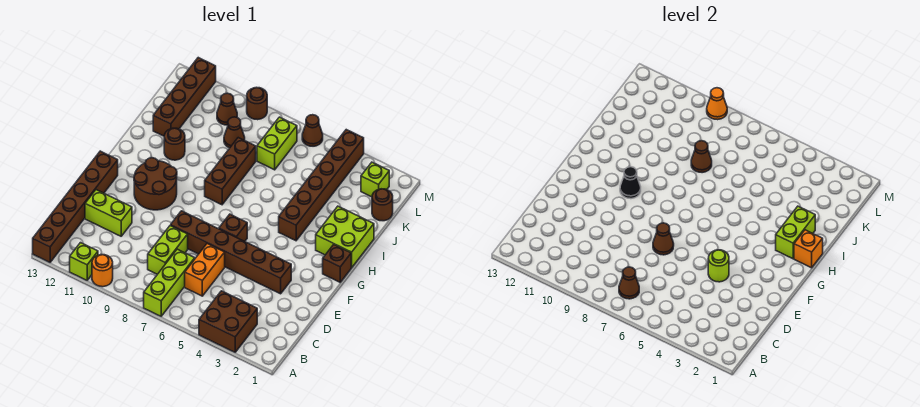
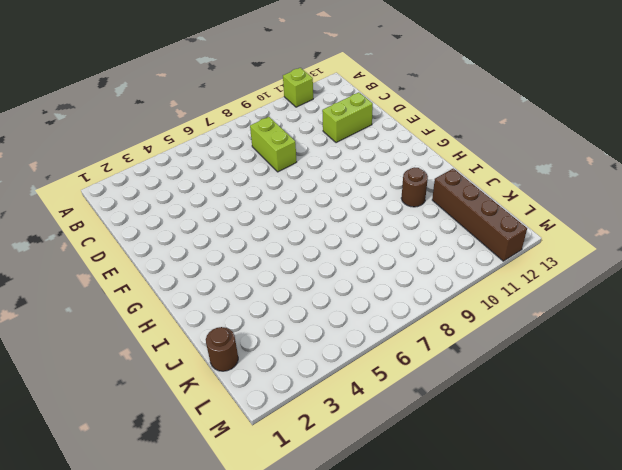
none -> brown brick A3:B4 level 1
none -> lime brick A7:C7 level 1
none -> orange round brick A10 level 1
none -> brown brick A13:F13 level 1

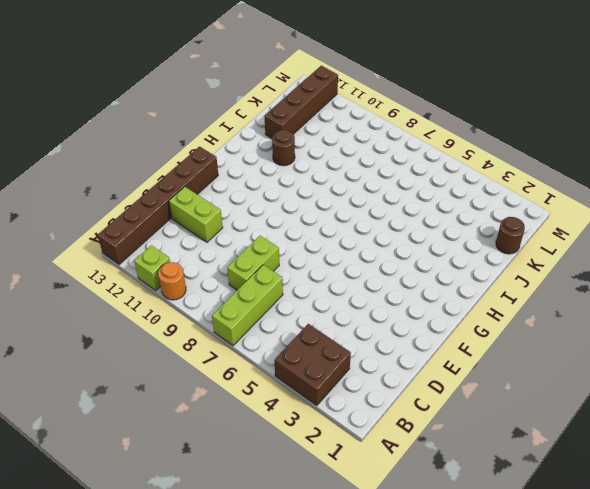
none -> orange brick C6:D6 level 1
none -> brown brick E3:E8 level 1
none -> brown brick F6 level 1
none -> brown round brick F10:G11 level 1

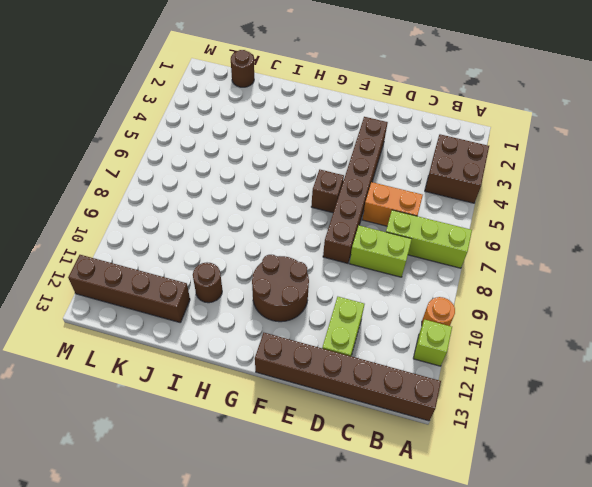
none -> brown brick G1 level 1
none -> lime brick H1:I2 level 1
none -> brown brick H4:M4 level 1
none -> brown brick H8:J8 level 1

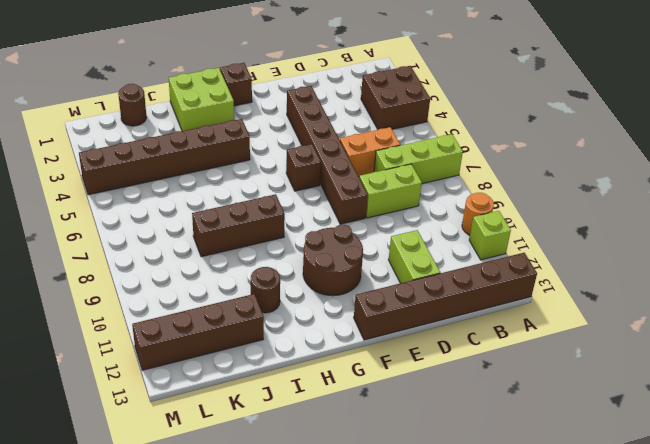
none -> lime brick K7:L7 level 1
none -> brown cone K9 level 1
none -> lime brick L2 level 1
none -> brown cone L10 level 1

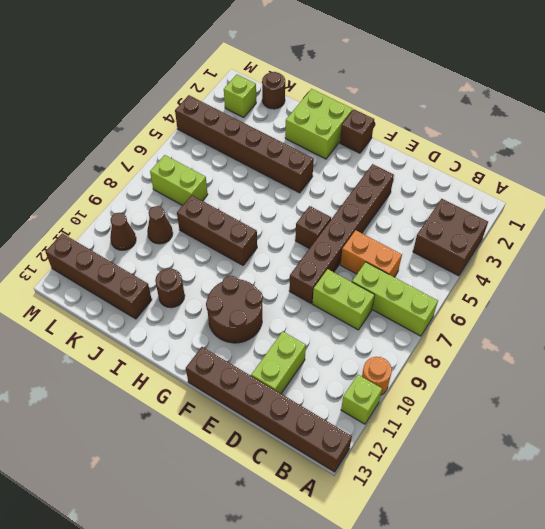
none -> brown cone M6 level 1
none -> brown round brick M9 level 1
none -> brown cone B7 level 2
none -> lime round brick E4 level 2

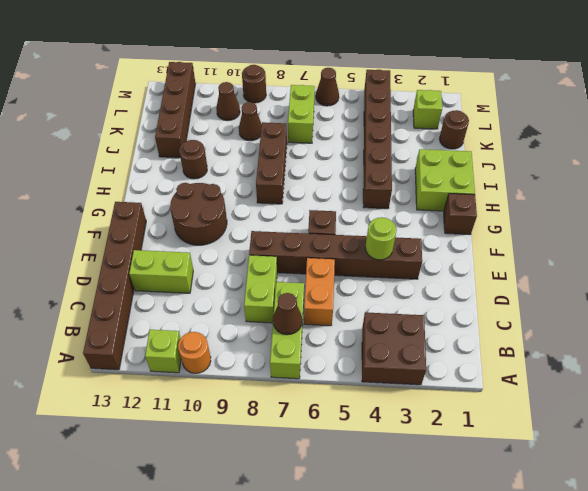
none -> brown cone E7 level 2
none -> black cone G10 level 2
none -> orange brick H1 level 2
none -> lime brick H2:I2 level 2

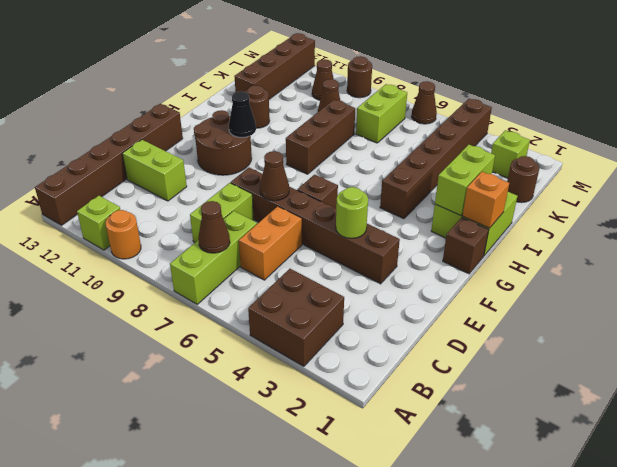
none -> brown cone J8 level 2
none -> orange cone M9 level 2

